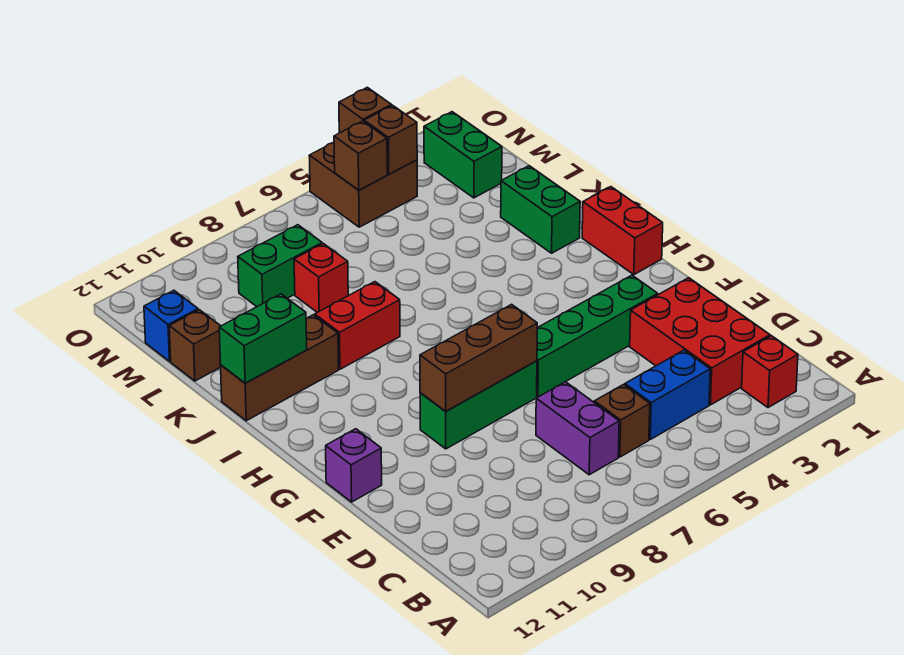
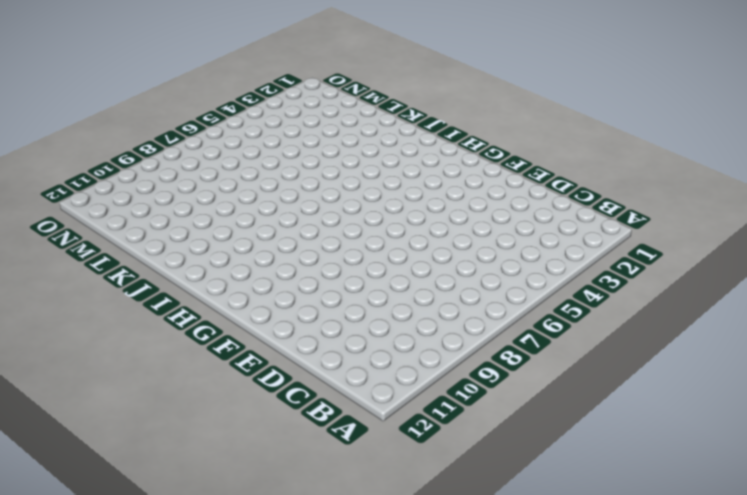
none -> red brick B2 level 1
none -> red brick C2:E3 level 1
none -> blue brick C4:C5 level 1

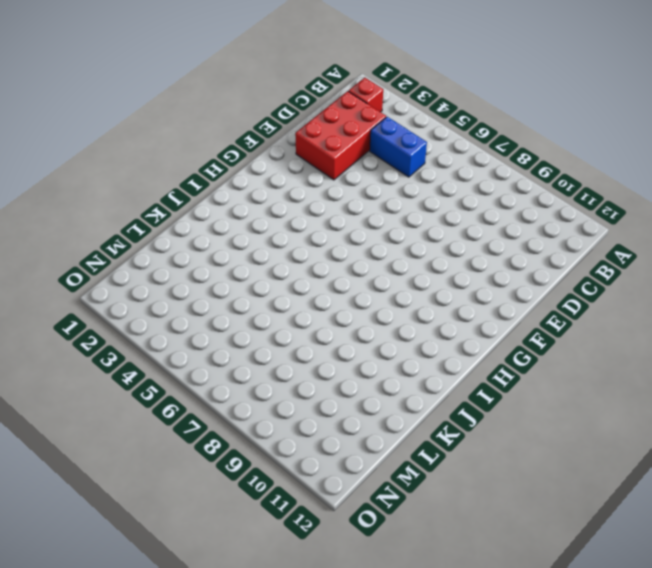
none -> brown brick C6 level 1
none -> purple brick C7:D7 level 1
none -> green brick F3:F6 level 1

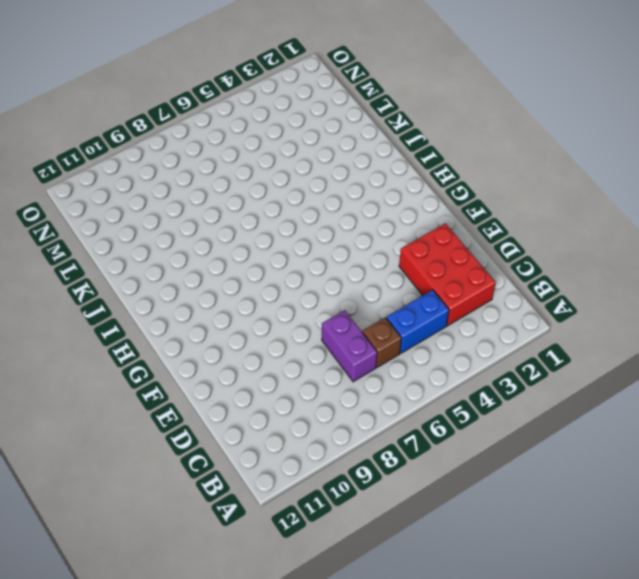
none -> red brick B2 level 1
none -> green brick F3:F6 level 1
none -> green brick F7:F9 level 1

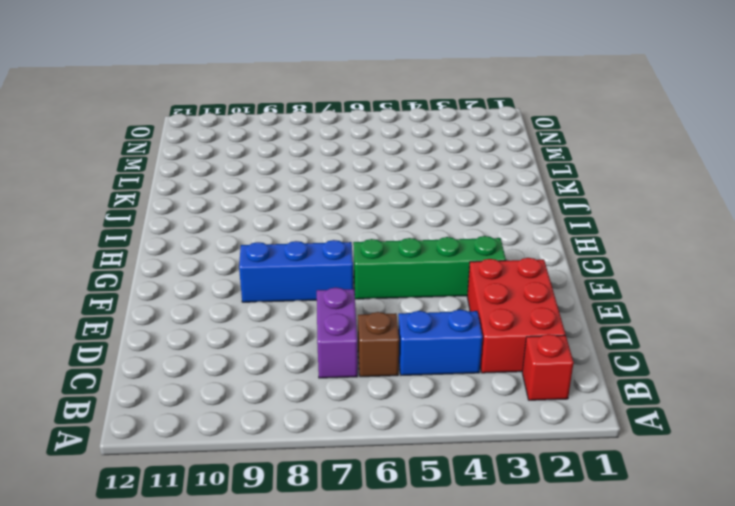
blue brick F7:F9 level 1 -> green brick F7:F9 level 1
none -> purple brick F12 level 1
none -> red brick H1:I1 level 1
none -> green brick J2:K2 level 1

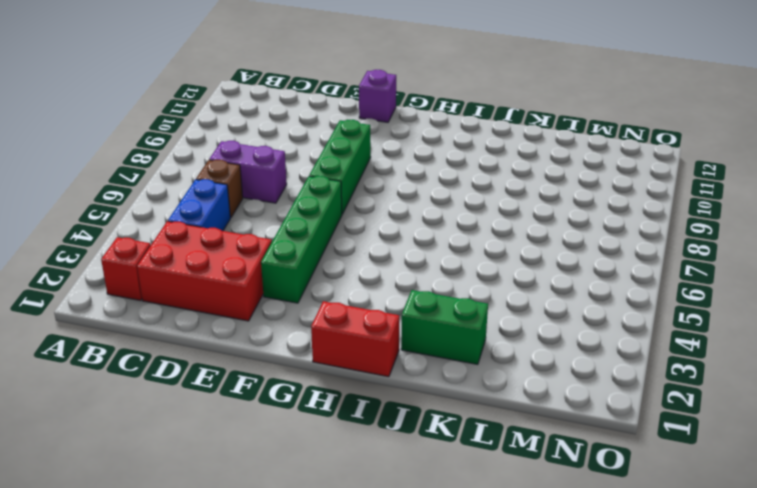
none -> red brick J8:J9 level 1
none -> brown brick J10:J12 level 1
none -> red brick L8 level 1

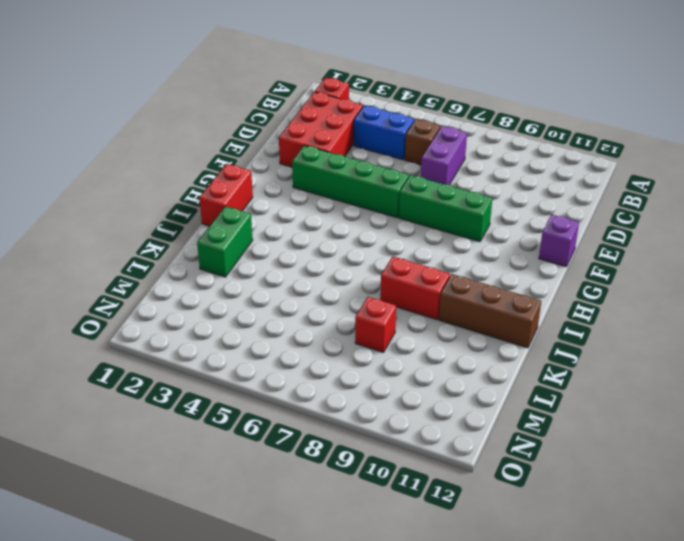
none -> brown brick L12 level 1
none -> green brick M2:N2 level 1
none -> green brick M8:M9 level 1

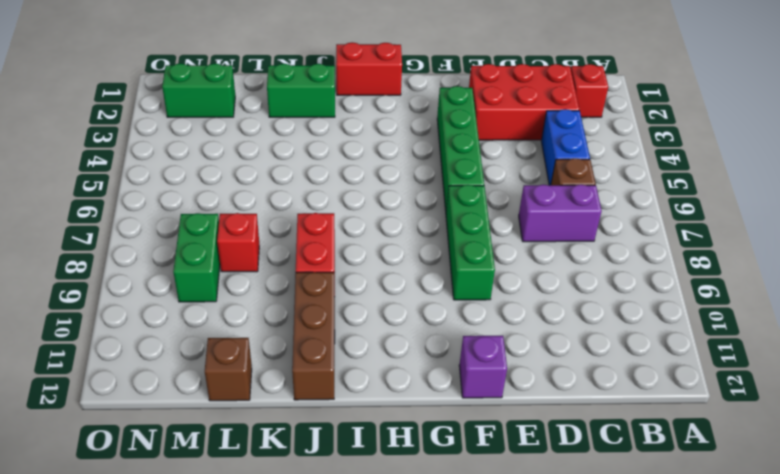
none -> blue brick M12 level 1
none -> brown brick N4:O5 level 1
none -> brown brick F7:F9 level 2

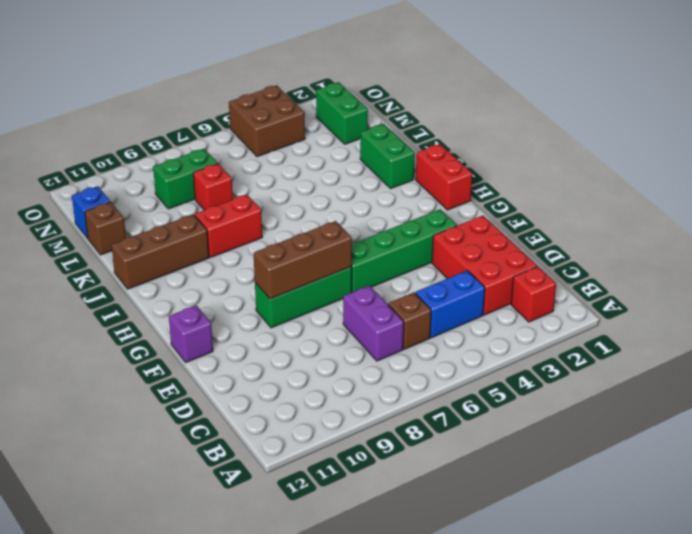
none -> green brick J11:J12 level 2
none -> brown brick N4 level 2
none -> brown brick N5 level 2

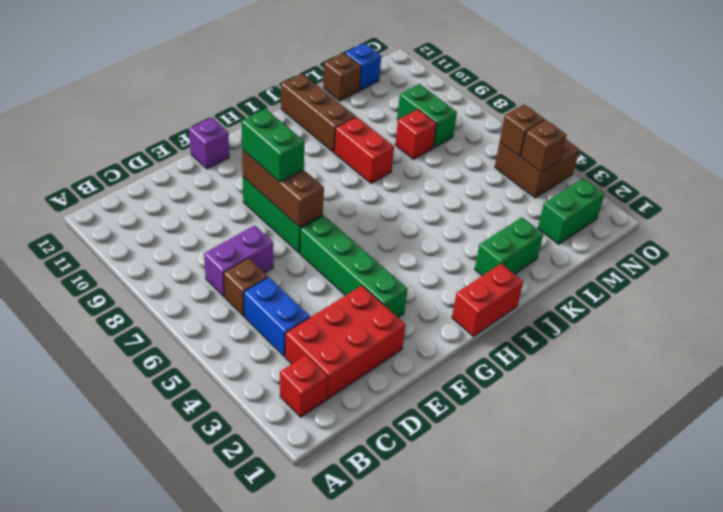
green brick F8:F9 level 3 -> green brick J11:J12 level 2
none -> brown brick O4 level 2

